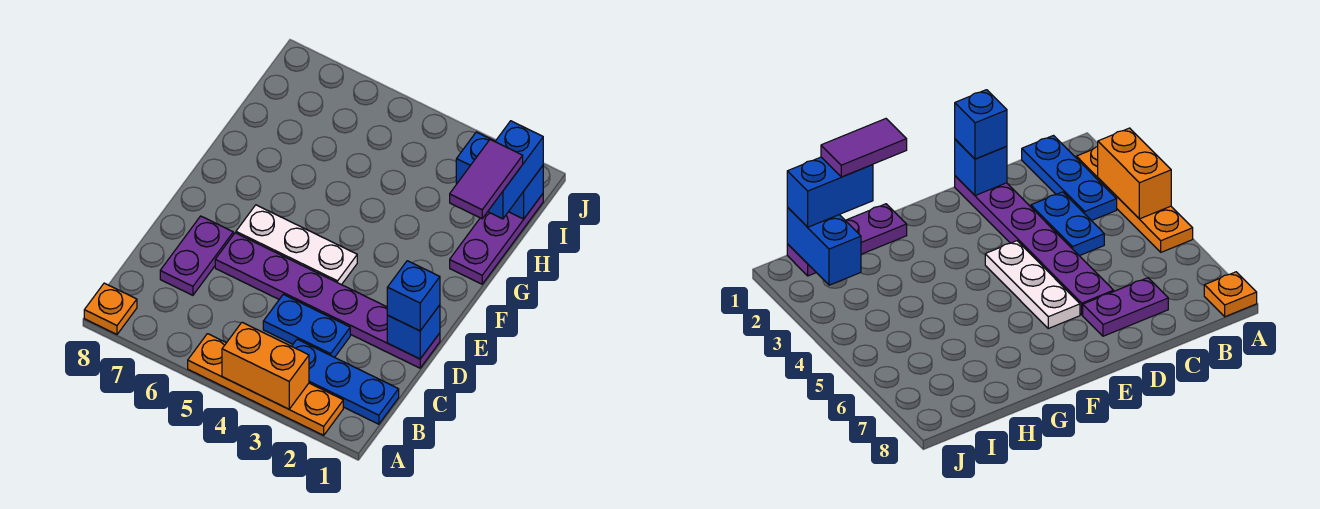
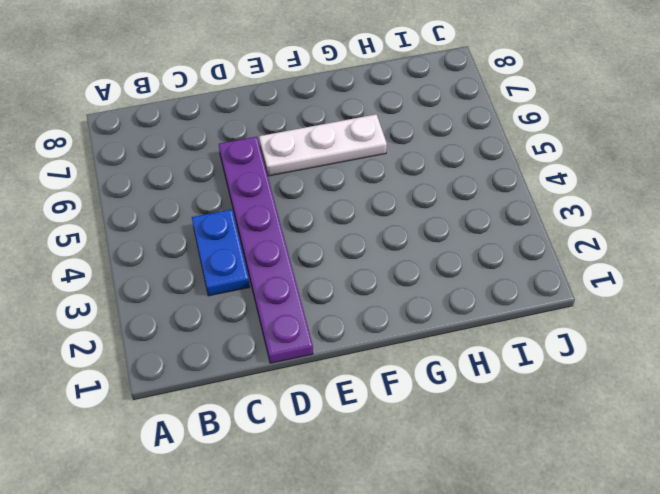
white plate E6:G6 level 1 -> white plate E4:E6 level 1
none -> orange plate A2:A5 level 1
none -> orange plate A8 level 1
none -> blue plate B1:B3 level 1

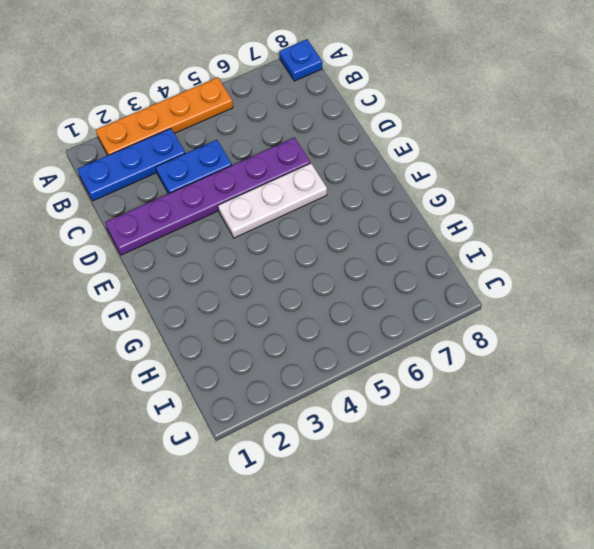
blue plate A8 level 1 -> orange plate A8 level 1
none -> purple plate C7:D7 level 1
none -> purple plate G1:I1 level 1
none -> orange brick A3:A4 level 2

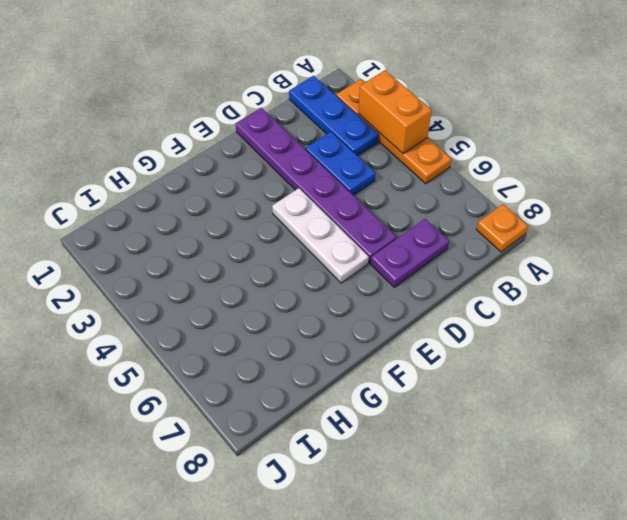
none -> purple plate G1:I1 level 1
none -> blue brick D1 level 2
none -> blue brick I1:I2 level 2

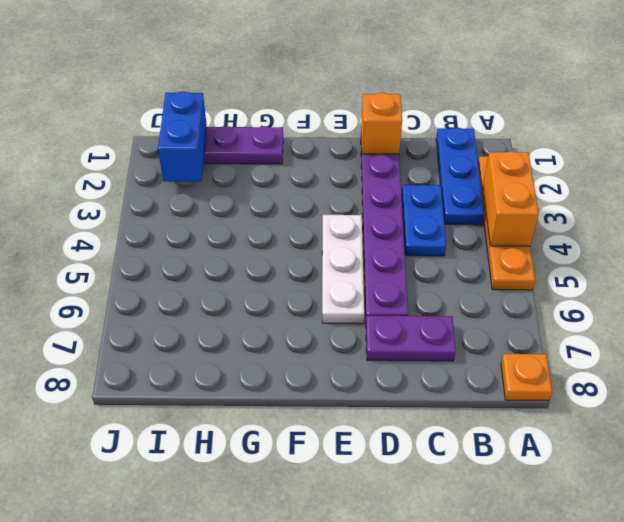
orange brick D1 level 2 -> blue brick D1 level 2
none -> blue brick D1 level 3
none -> blue brick H1:I1 level 3
none -> purple tile G1:H1 level 4

